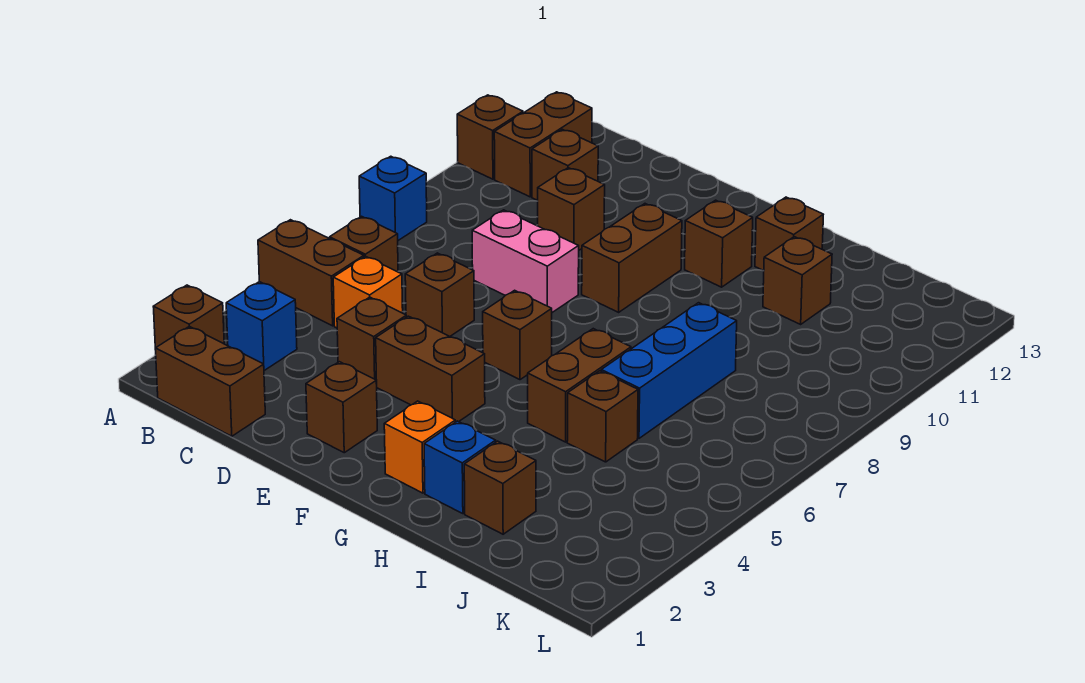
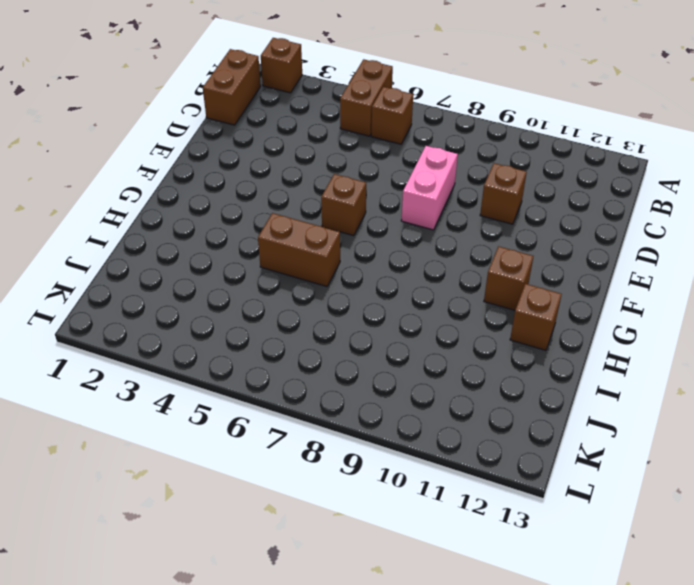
none -> blue brick A8 level 1
none -> brown brick A11 level 1
none -> blue brick B3 level 1

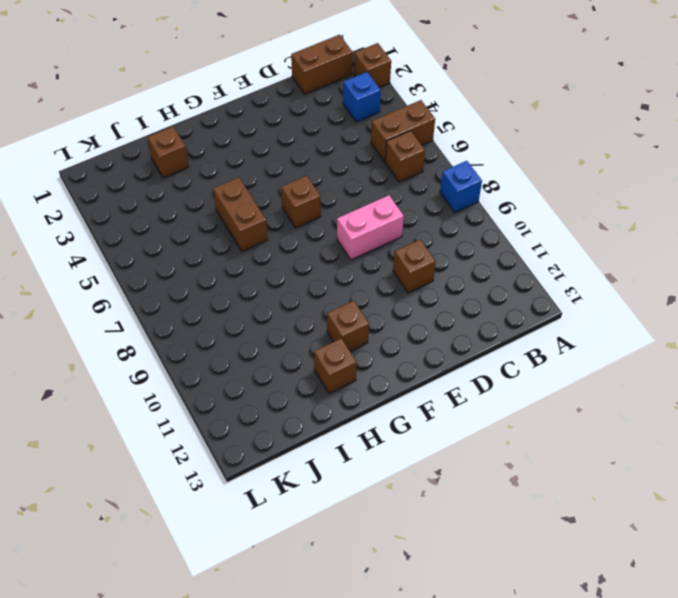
none -> brown brick A11 level 1
none -> brown brick B11:B12 level 1
none -> orange brick C5 level 1

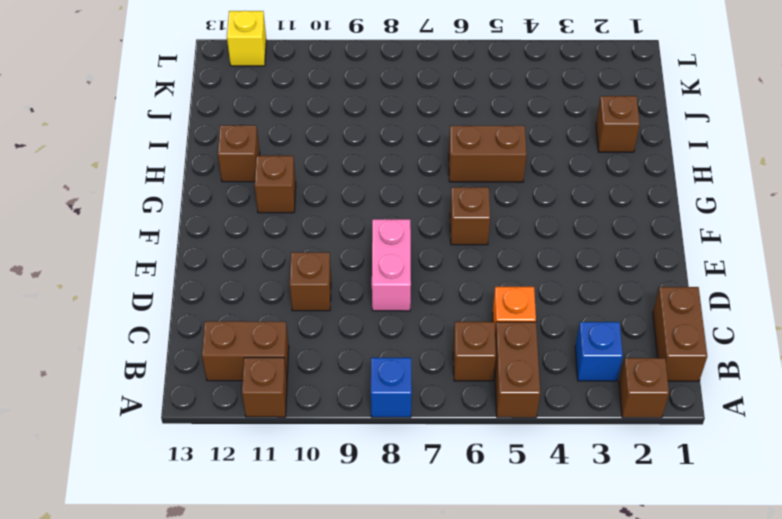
yellow brick L12 level 1 -> none
none -> brown brick C11 level 1
none -> brown brick D4 level 1
none -> brown brick D6 level 1

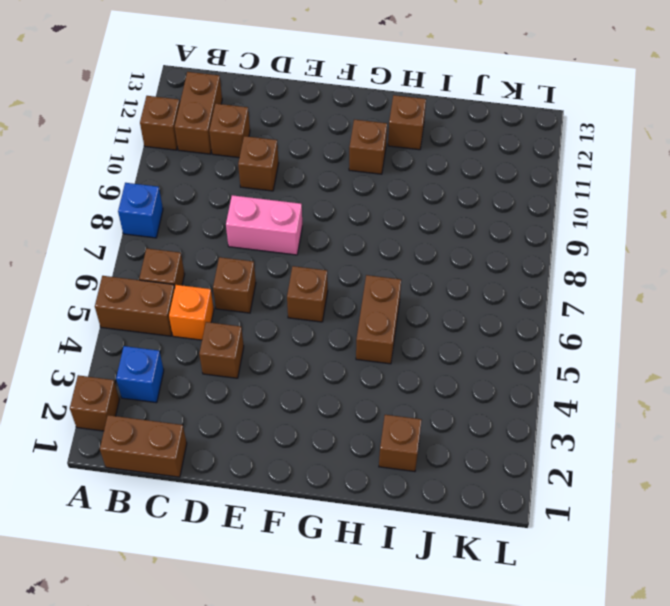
none -> brown brick E2 level 1
none -> brown brick E4:F4 level 1
none -> brown brick F9:F10 level 1

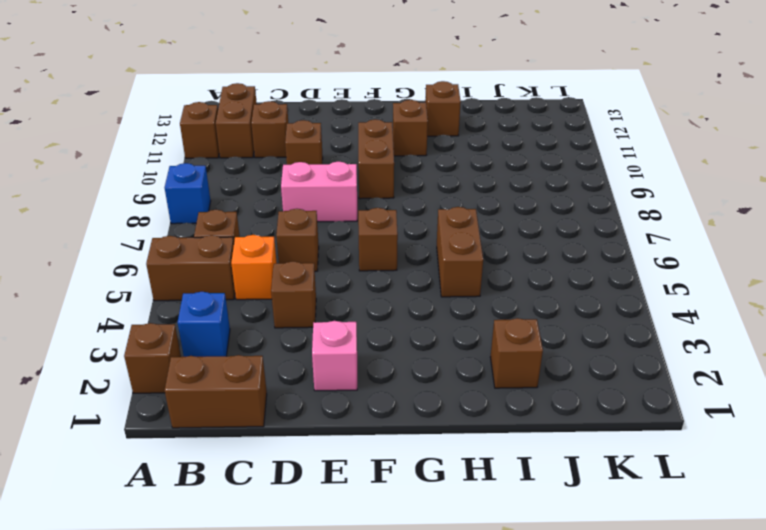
pink brick E2 level 1 -> brown brick E2 level 1
none -> brown brick E4:F4 level 1
none -> orange brick G2 level 1
none -> blue brick H2 level 1

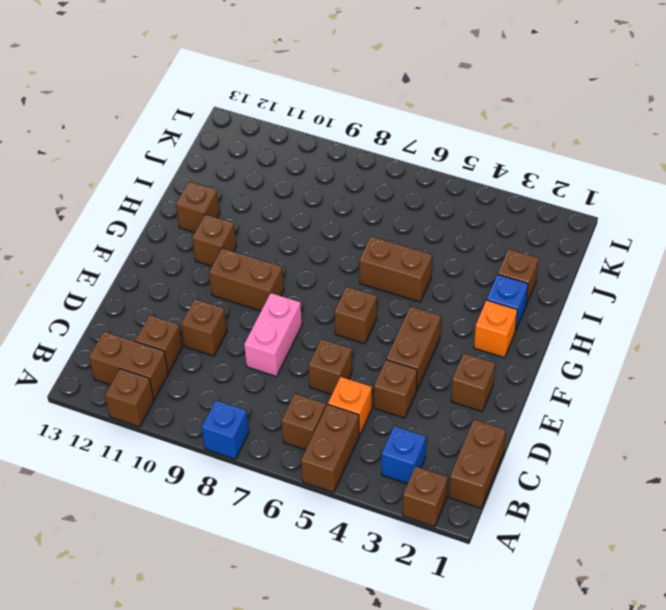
none -> brown brick I5 level 1
none -> blue brick I6:I8 level 1
none -> brown brick I11 level 1

